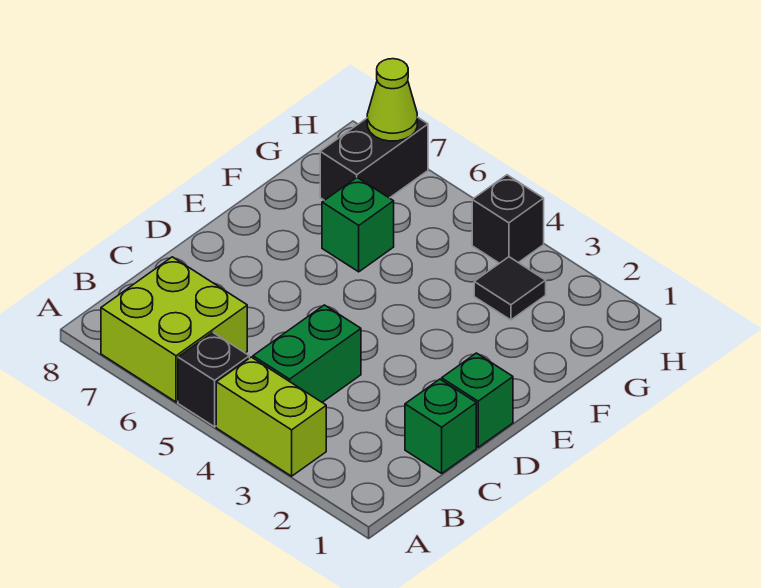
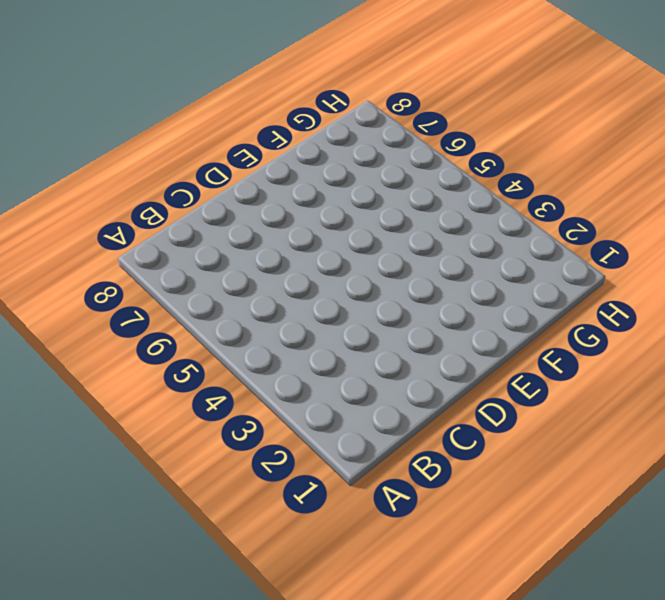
none -> lime brick A3:A4 level 1
none -> black brick A5 level 1

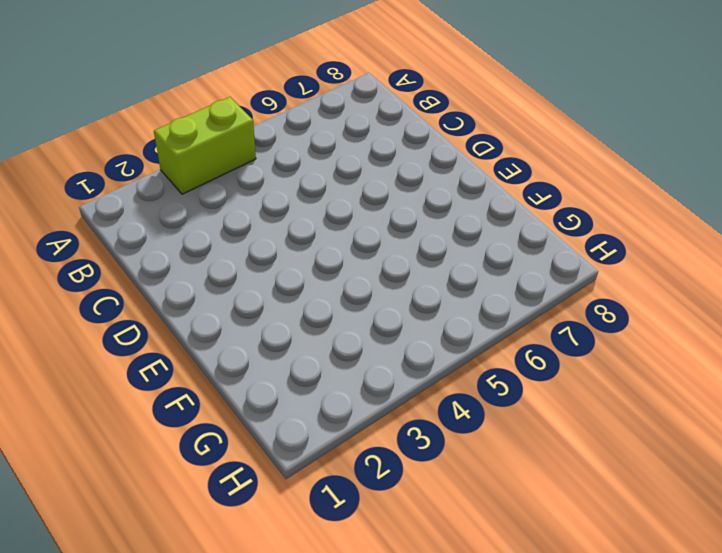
none -> black brick A5 level 1
none -> lime brick A6:B7 level 1

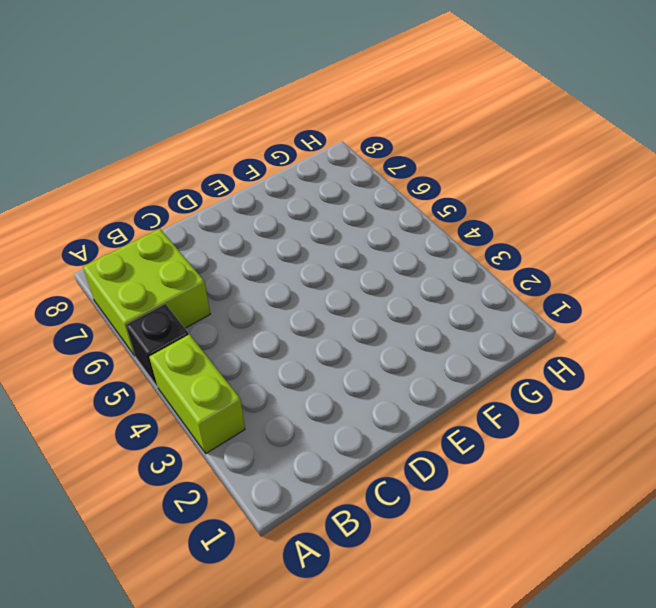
none -> green brick B4:C4 level 1
none -> green brick C1 level 1

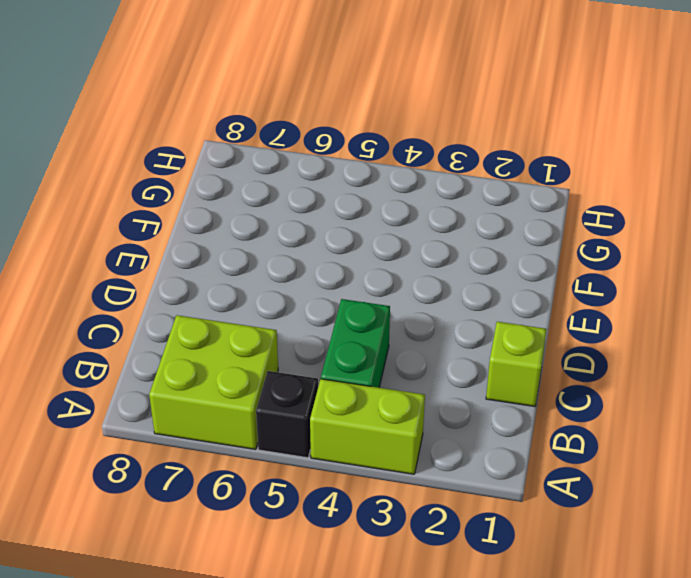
lime brick C1 level 1 -> green brick C1 level 1
none -> green brick D1 level 1
none -> green brick F6 level 1

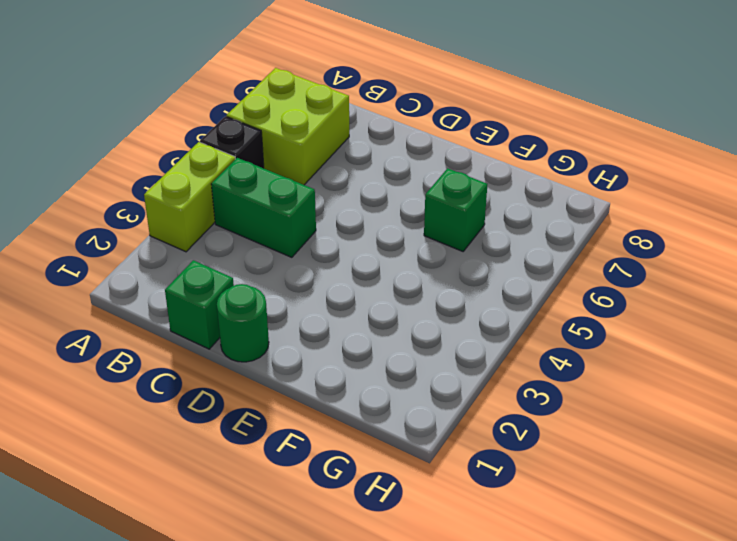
green round brick D1 level 1 -> green brick D1 level 1
none -> black tile G3 level 1
none -> black brick G7:H7 level 1

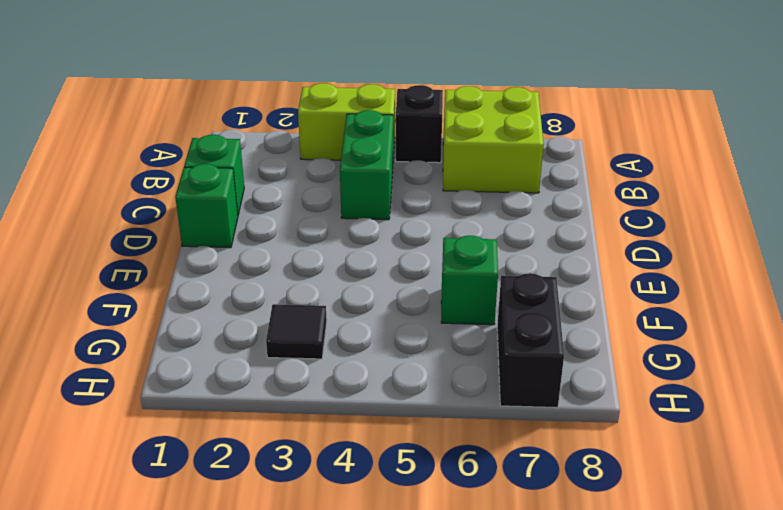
none -> black brick H4 level 1
none -> lime cone H7 level 2

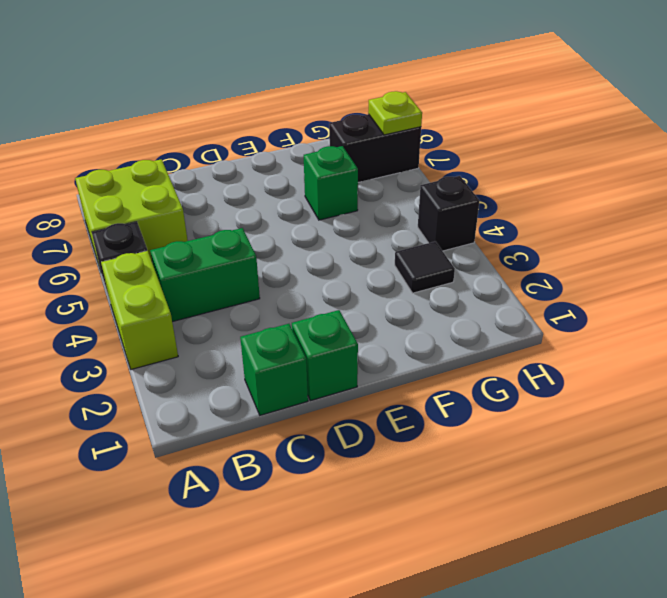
lime plate H7 level 2 -> lime cone H7 level 2

